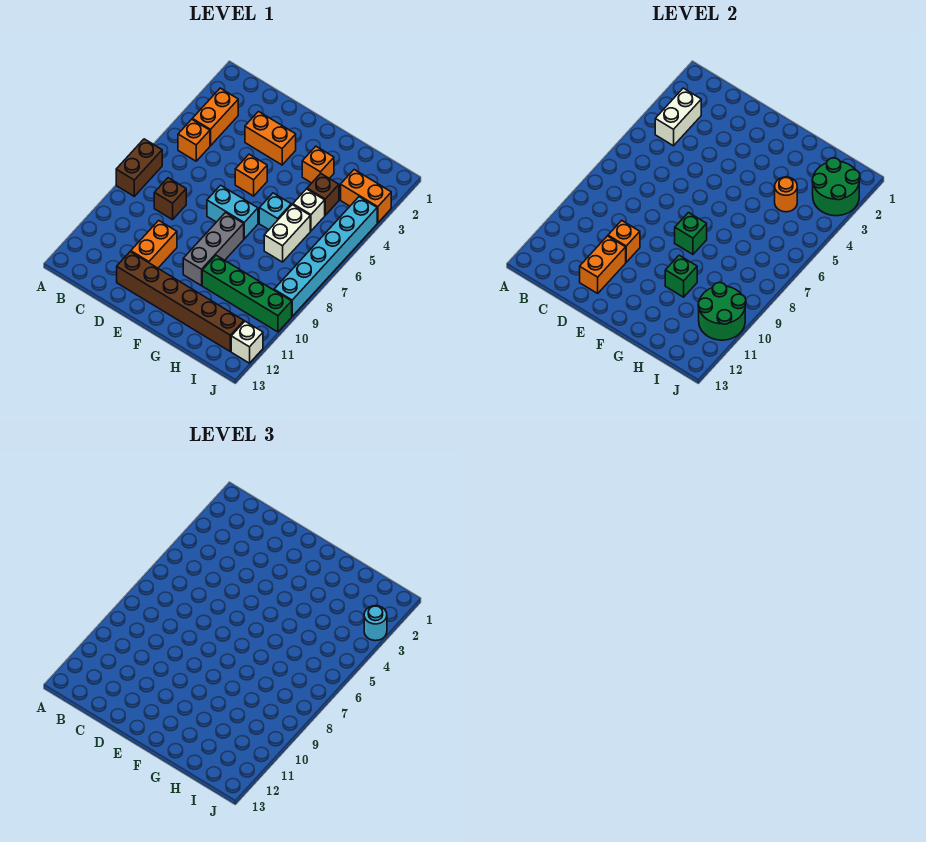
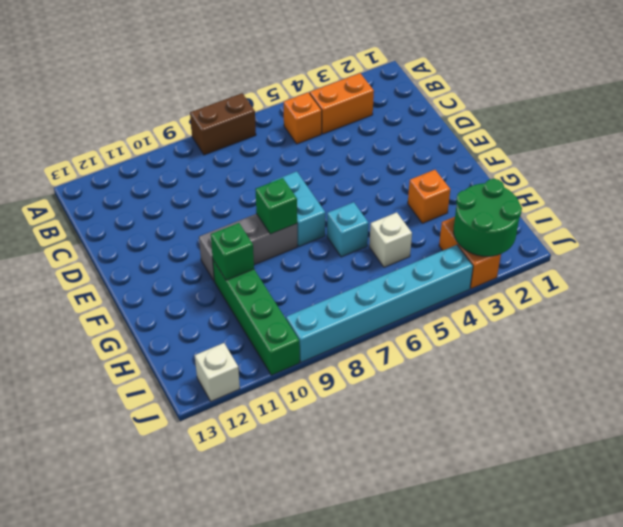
none -> brown brick C8 level 1
none -> orange brick D3:E3 level 1
none -> orange brick D10:D11 level 1

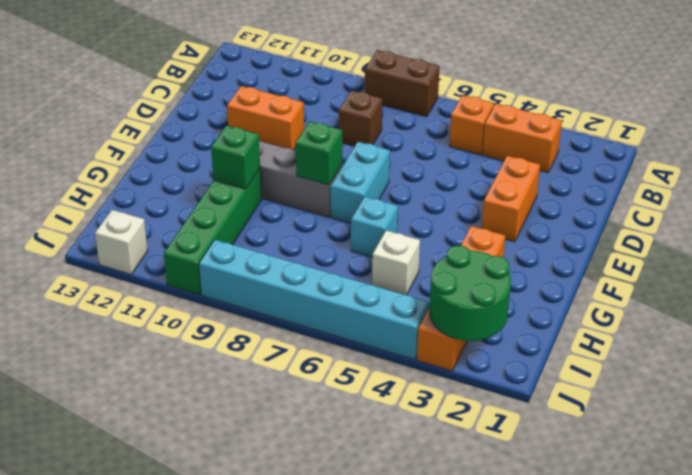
none -> brown brick D12:I12 level 1
none -> orange brick E5 level 1
none -> brown brick H4 level 1

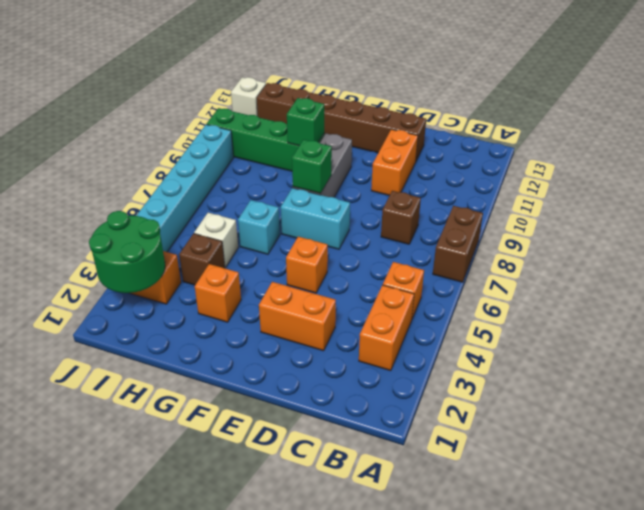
none -> white brick H6:H7 level 1
none -> white brick B3:B4 level 2
none -> orange brick D10 level 2

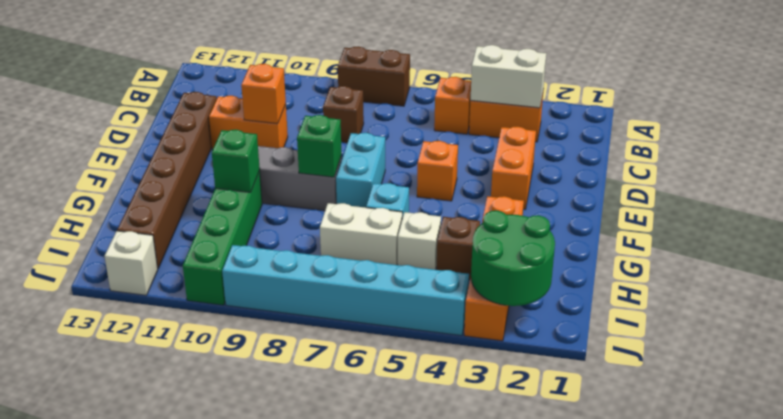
none -> orange brick D11:D12 level 2
none -> orange round brick H4 level 2
none -> green round brick I10:J11 level 2

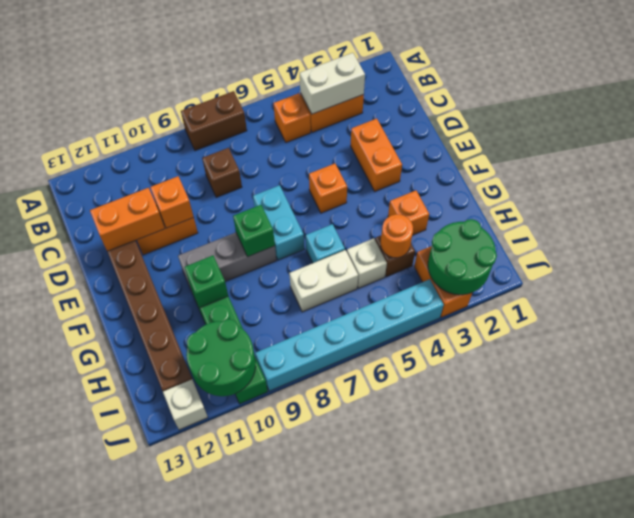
none -> cyan round brick J3 level 3

